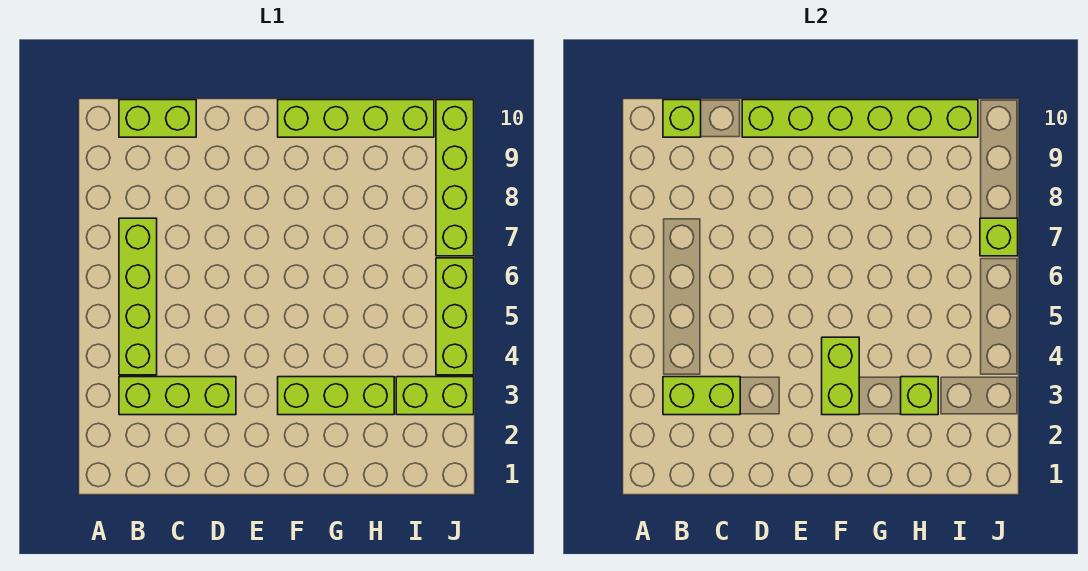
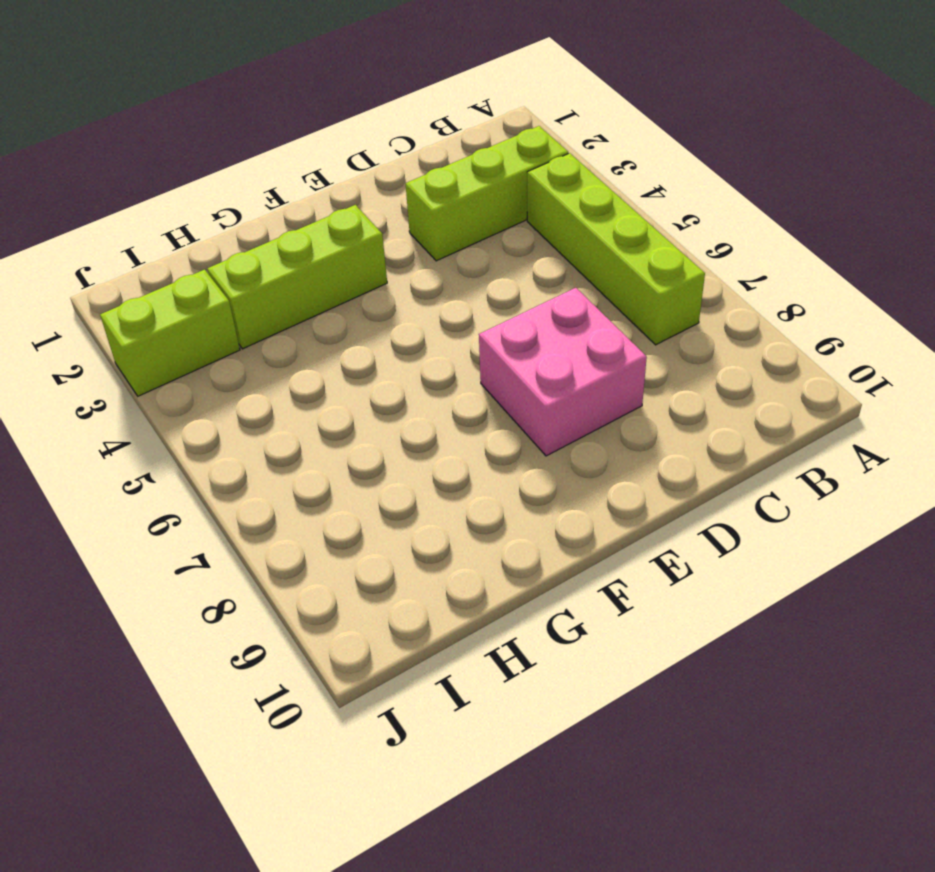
pink brick D7:E8 level 1 -> none
none -> lime brick B10:C10 level 1
none -> lime brick F10:I10 level 1
none -> lime brick J4:J6 level 1

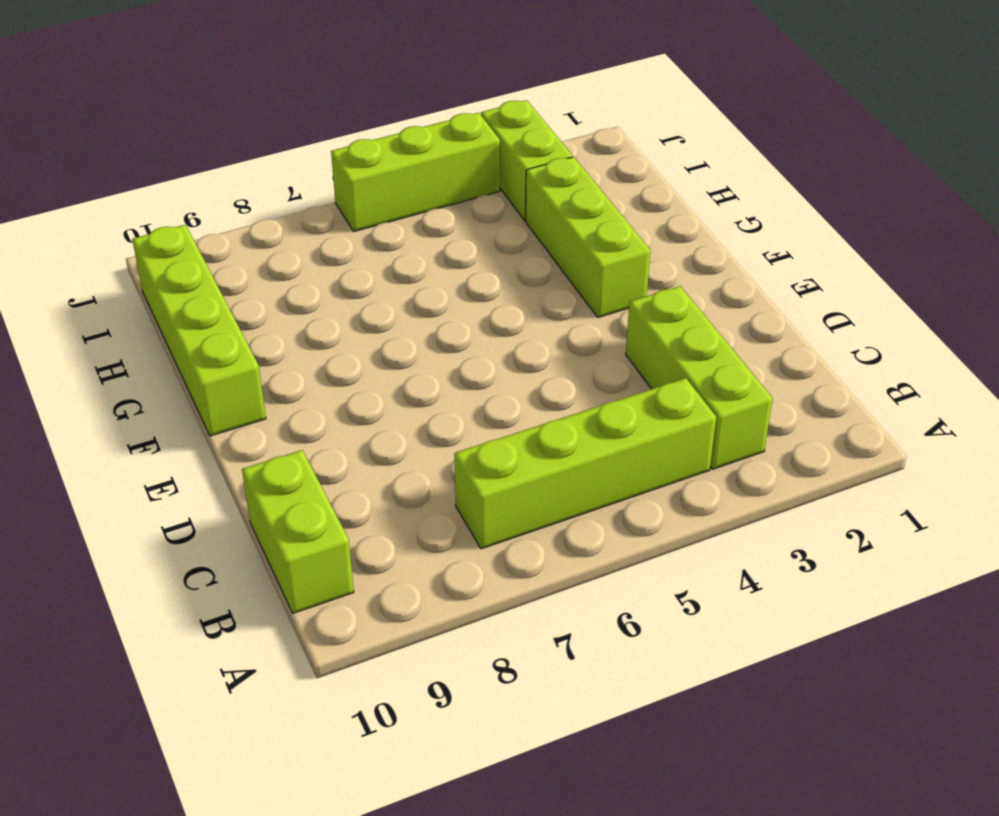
none -> lime brick J7:J10 level 1
none -> lime brick B3:C3 level 2
none -> lime brick B10 level 2

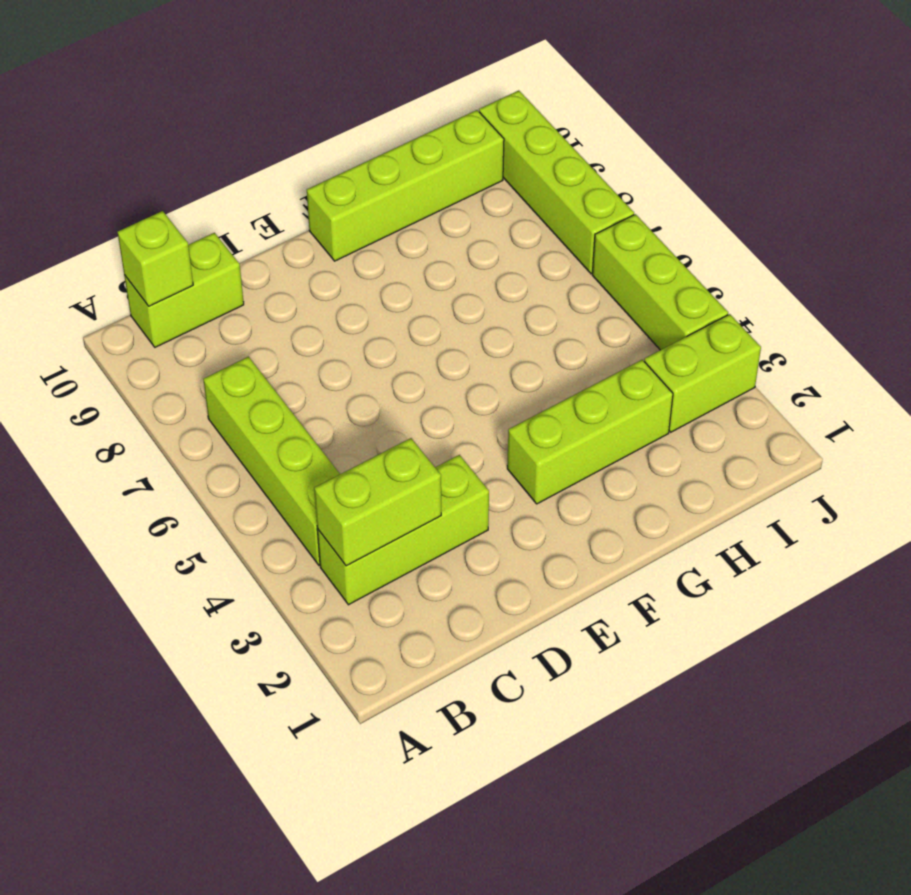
none -> lime brick D10:I10 level 2
none -> lime brick F3:F4 level 2
none -> lime brick H3 level 2

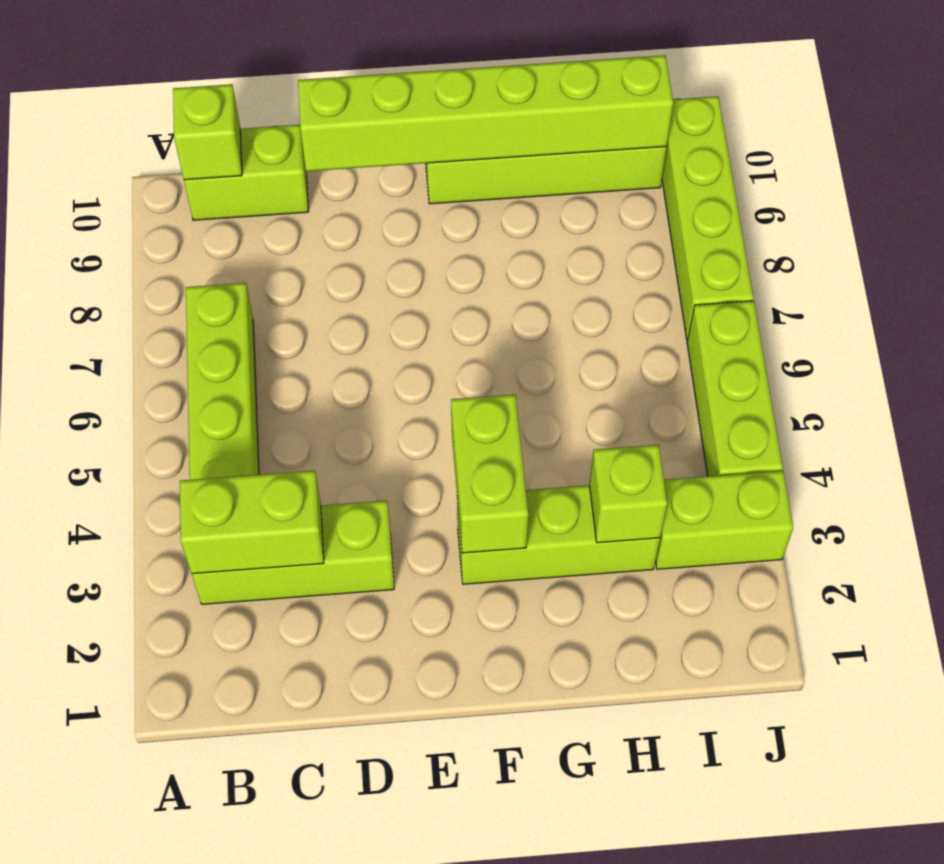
none -> lime brick J7 level 2

